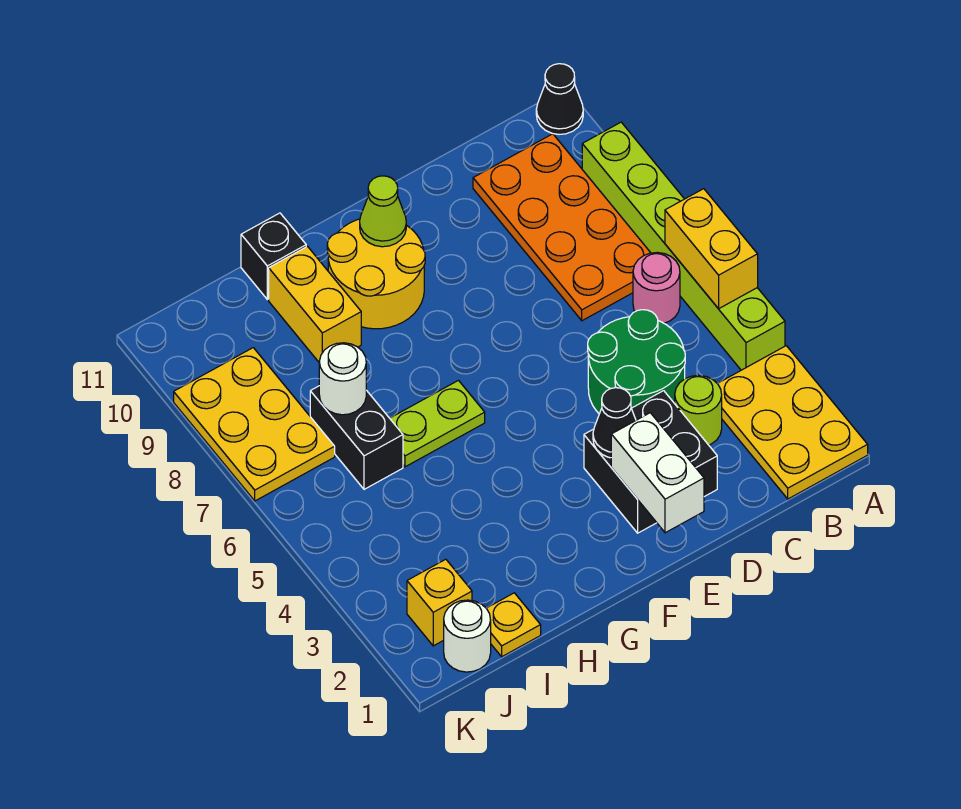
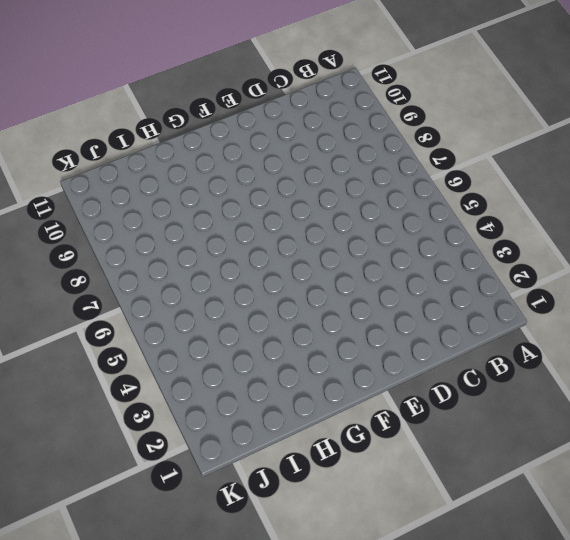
none -> yellow plate A1:B3 level 1
none -> lime brick A4:A9 level 1
none -> black cone A11 level 1

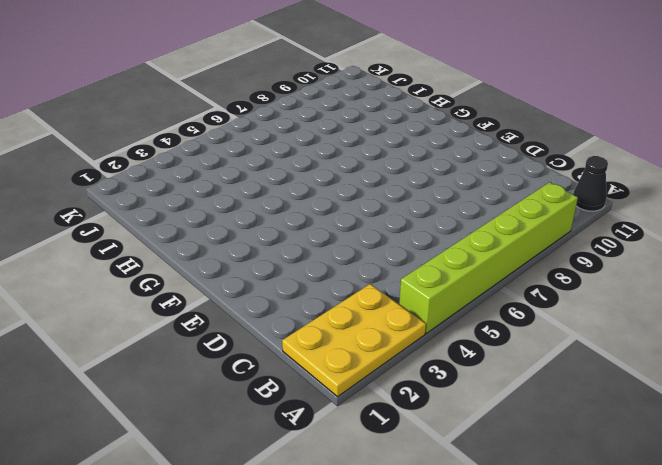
none -> pink round brick B6 level 1
none -> orange plate B7:C10 level 1
none -> lime round brick C3 level 1

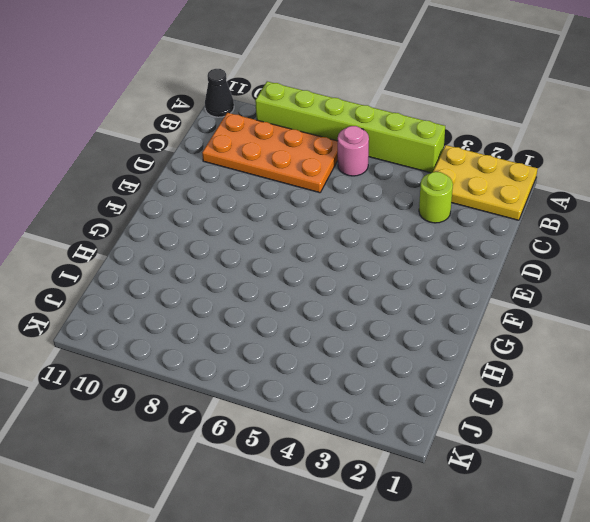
none -> green round brick C4:D5 level 1
none -> black brick D2:E3 level 1
none -> yellow round brick F9:G10 level 1

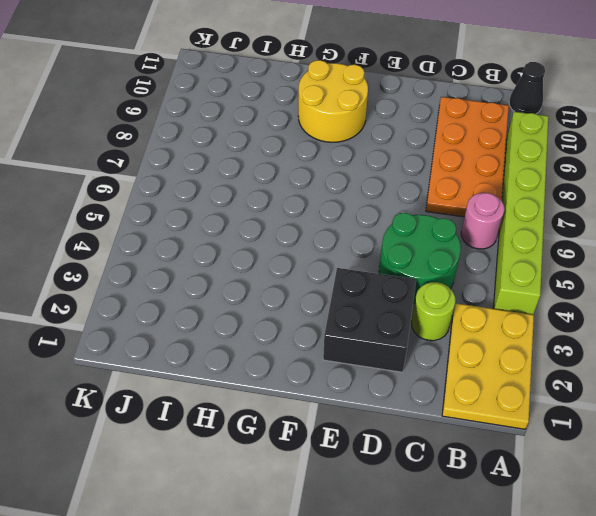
none -> lime plate G6:H6 level 1
none -> yellow brick H9:H10 level 1
none -> black brick H11 level 1

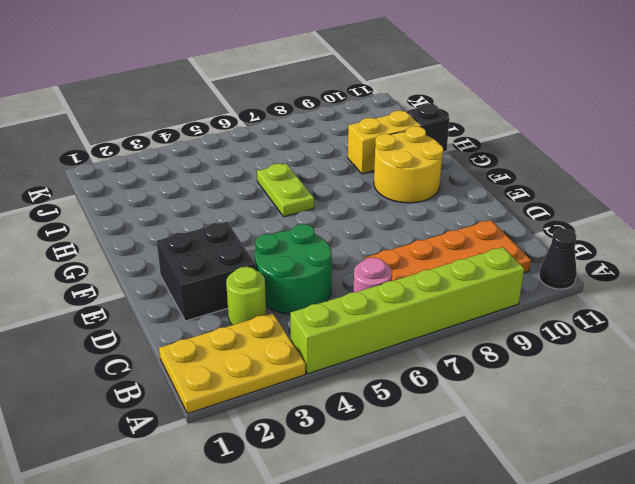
none -> yellow plate I1 level 1
none -> black brick I6:I7 level 1
none -> white round brick J1 level 1

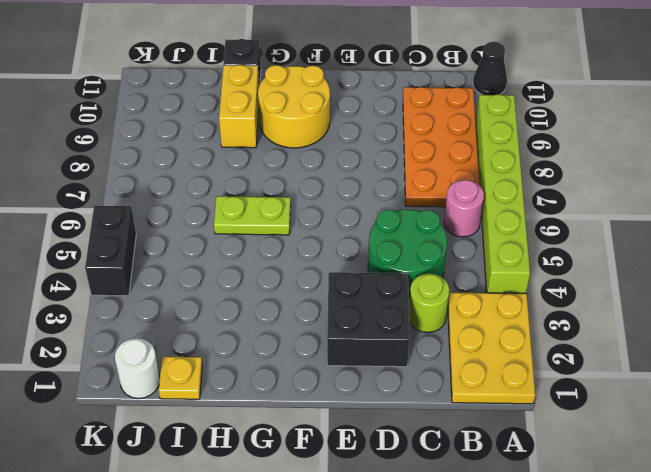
black brick K4:K5 level 1 -> black brick I6:I7 level 1
none -> yellow brick J2 level 1
none -> yellow plate J7:K9 level 1
none -> yellow brick A5:A6 level 2

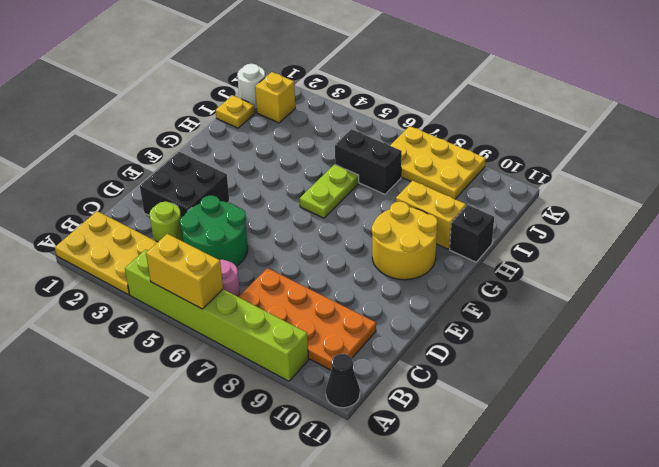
none -> white brick E1:E2 level 2
none -> black cone E3 level 2
none -> lime cone F10 level 2

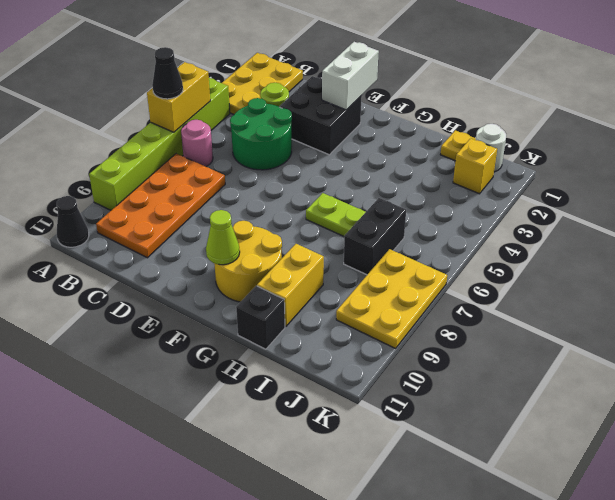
black cone A6 level 3 -> black cone E3 level 2
none -> white round brick I7 level 2

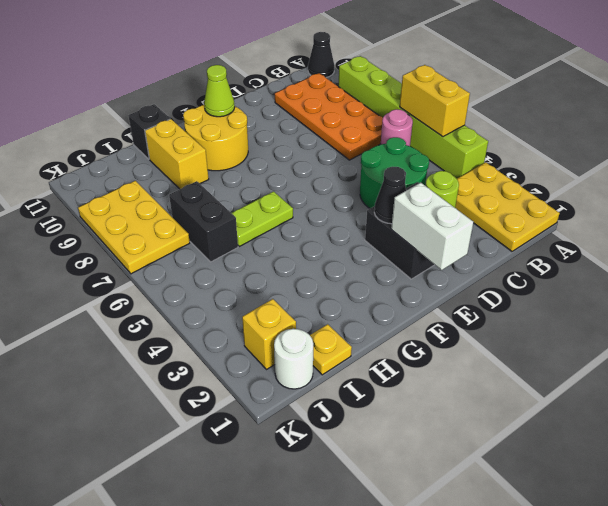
none -> white round brick I7 level 2

